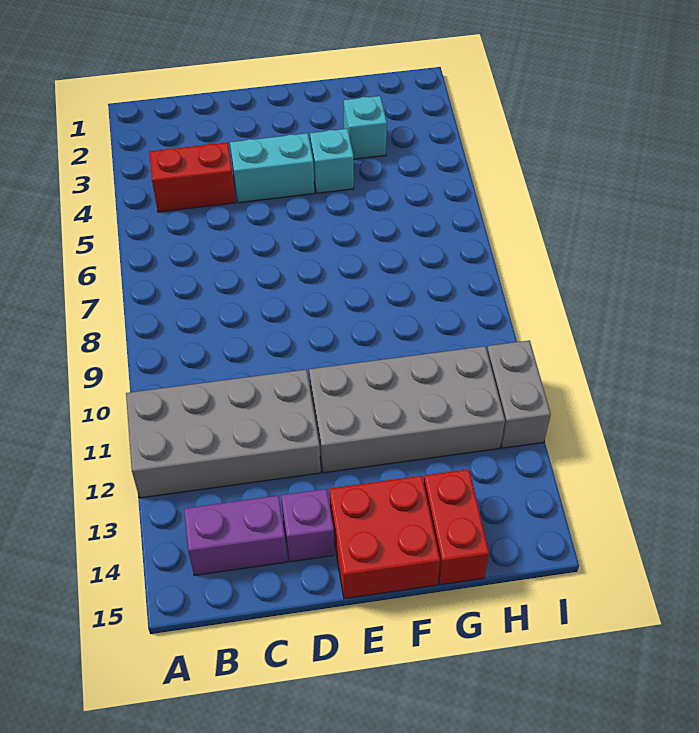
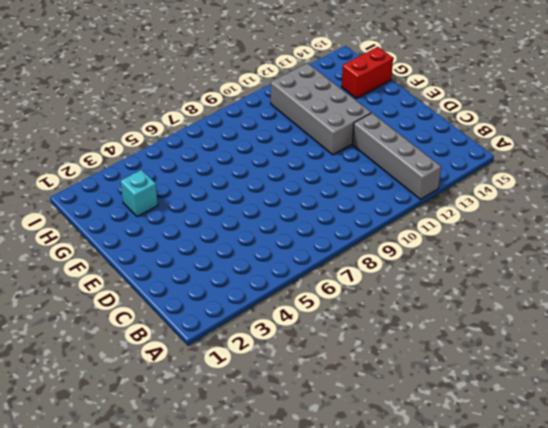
grey brick A12:D12 level 1 -> grey brick A11:D12 level 1
none -> red brick B4:C4 level 1
none -> purple brick B14:C14 level 1

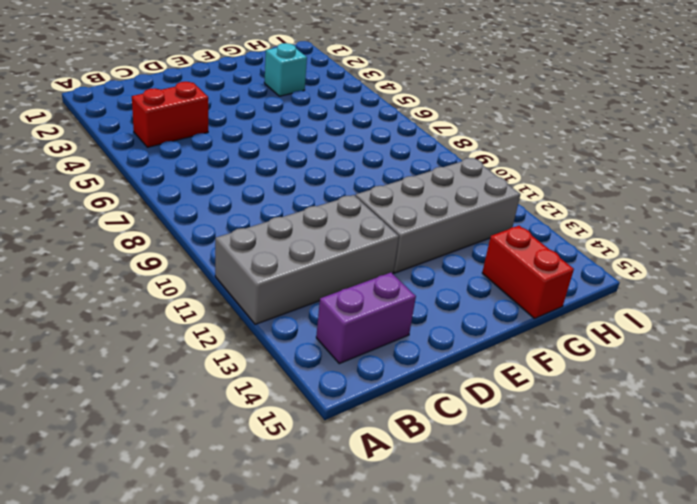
none -> cyan brick D4:E4 level 1
none -> purple brick D14 level 1

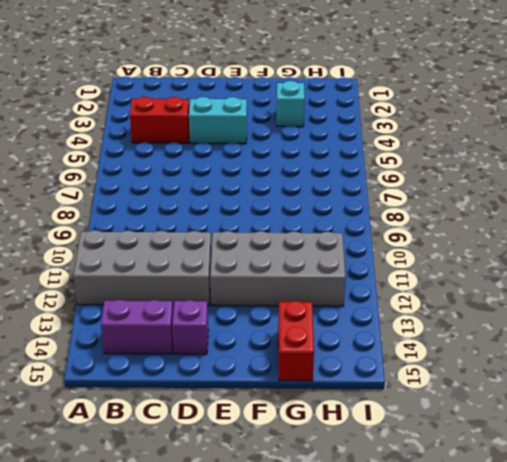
none -> red brick E14:F15 level 1
none -> cyan brick F4 level 1

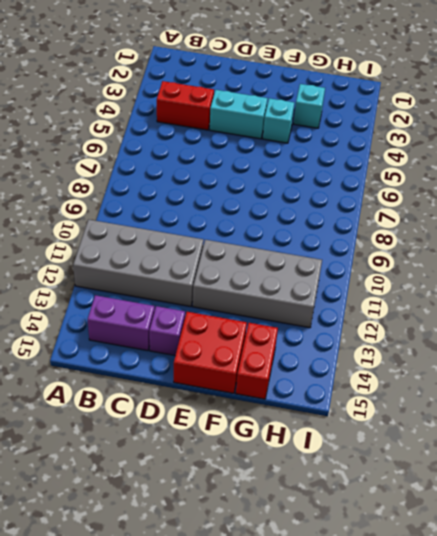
none -> grey brick I11:I12 level 1

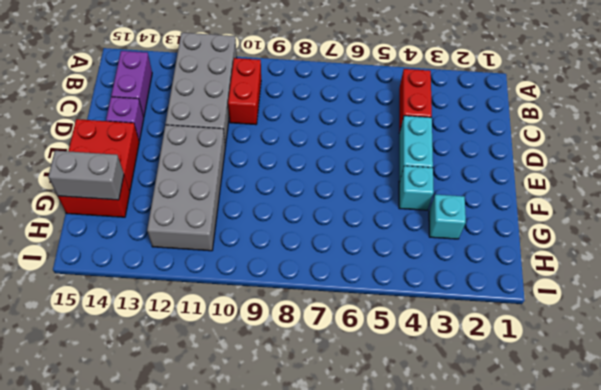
red brick B10:C10 level 1 -> none
grey brick G14:G15 level 2 -> grey brick I11:I12 level 1

